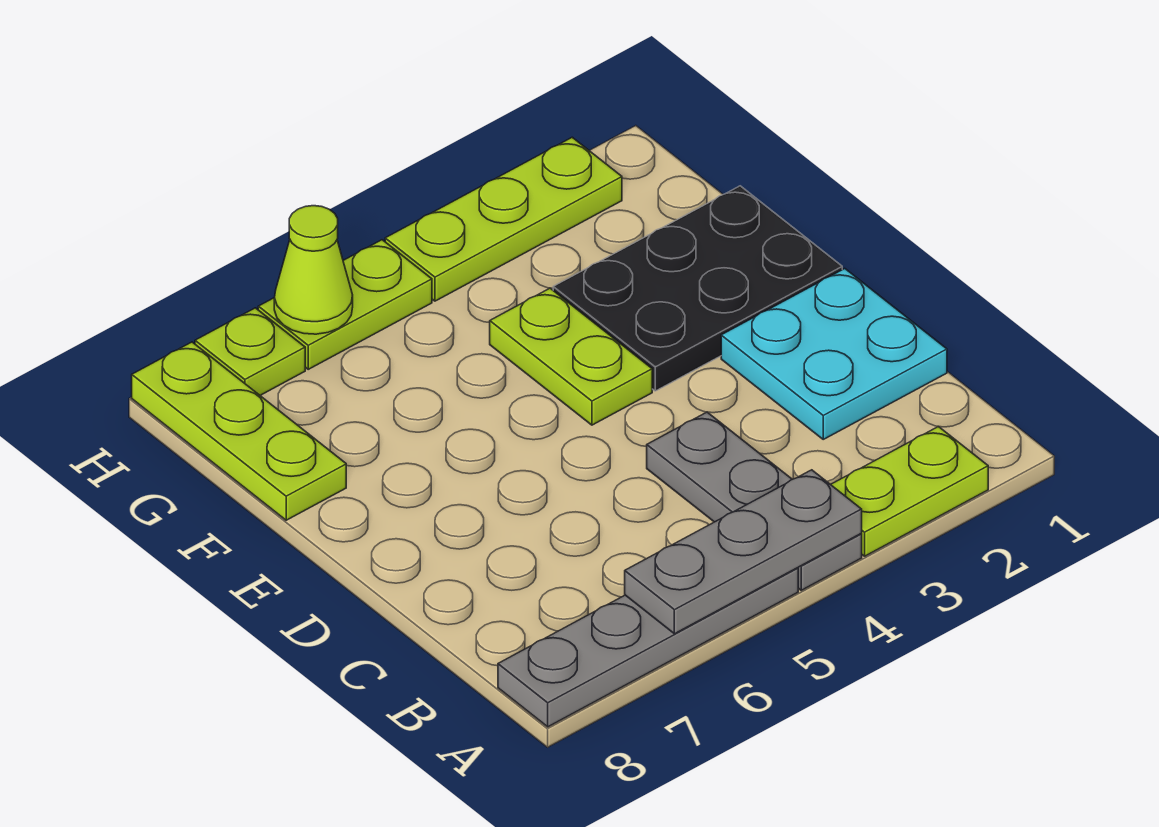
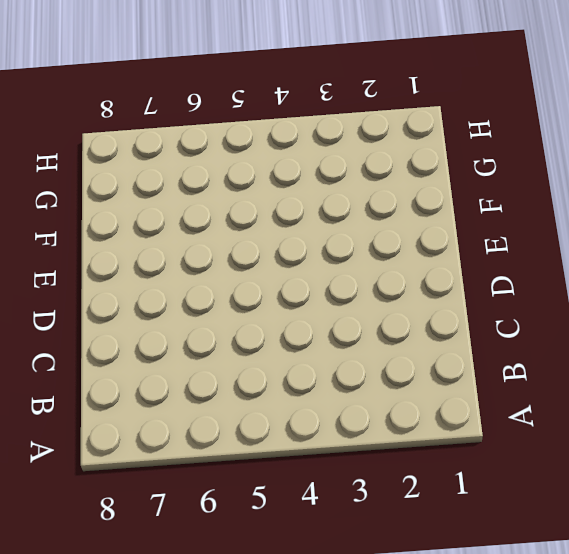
none -> lime plate A2:A3 level 1
none -> grey plate A4:C4 level 1
none -> grey plate A5:A8 level 1

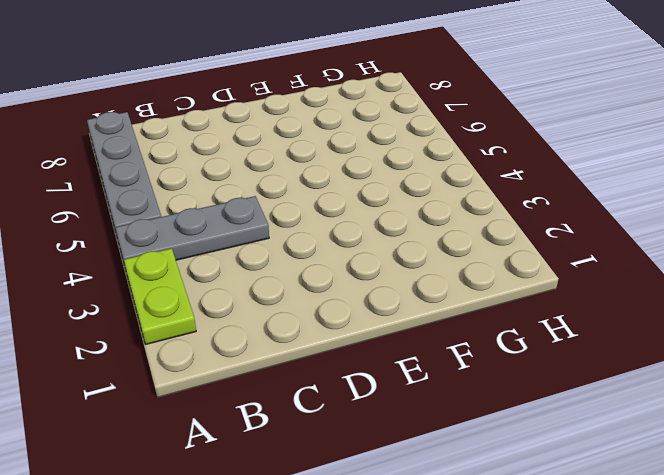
none -> cyan plate C1:D2 level 1
none -> black plate E1:F3 level 1
none -> lime plate E4:F4 level 1

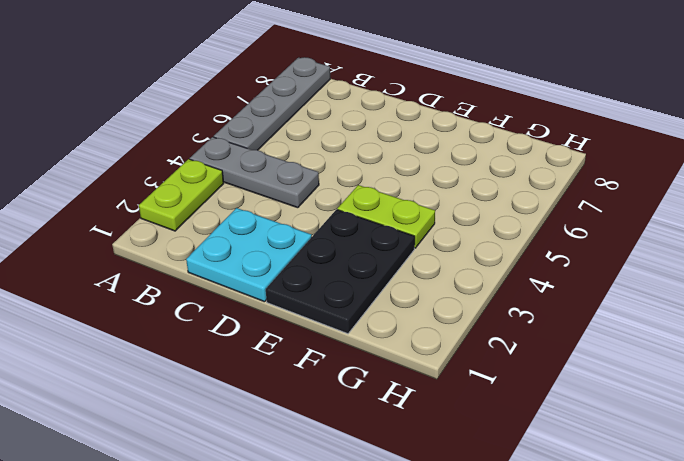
none -> lime plate F8:H8 level 1
none -> lime plate H2:H4 level 1
none -> lime plate H5:H6 level 1

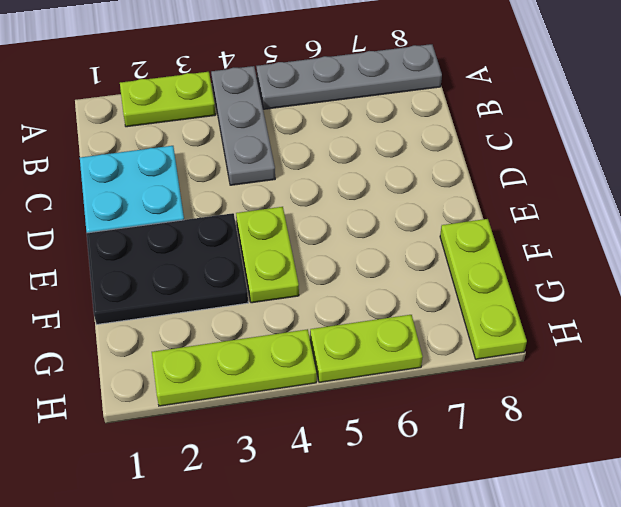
none -> lime plate H7 level 1
none -> grey plate A4:A6 level 2
none -> lime cone H6 level 2

